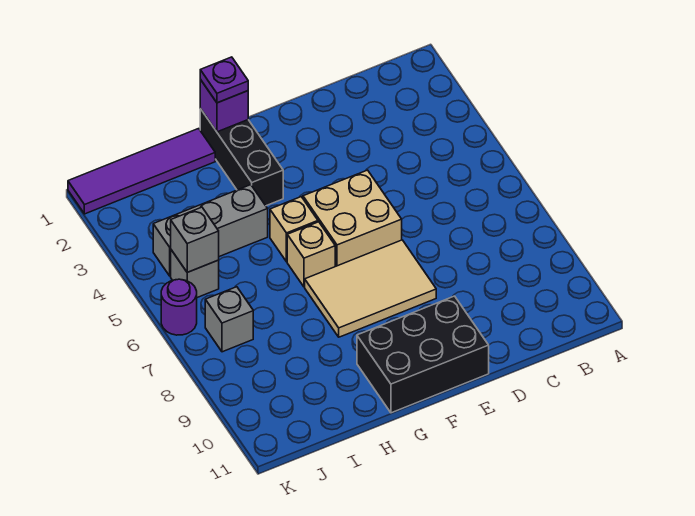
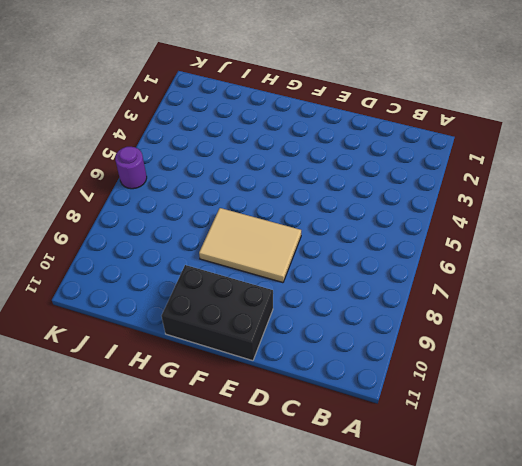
none -> tan brick E5:F6 level 1
none -> black brick G1:G3 level 1
none -> tan brick G5 level 1

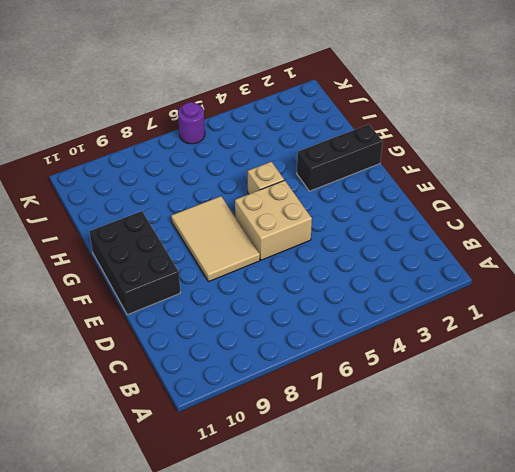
none -> tan brick G6 level 1
none -> purple tile H1:K1 level 1
none -> grey brick H4:J4 level 1

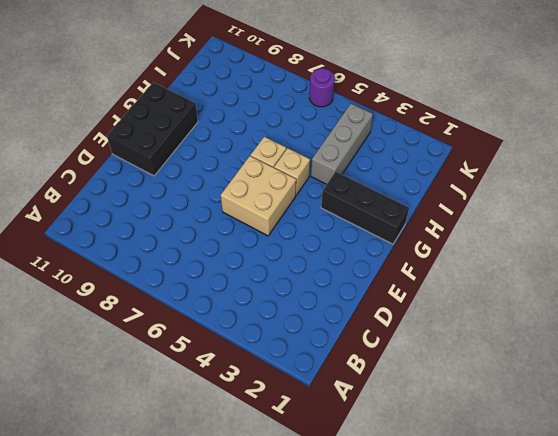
none -> tan tile E7:G8 level 1
none -> purple tile H1:K1 level 1
none -> grey brick J5 level 1

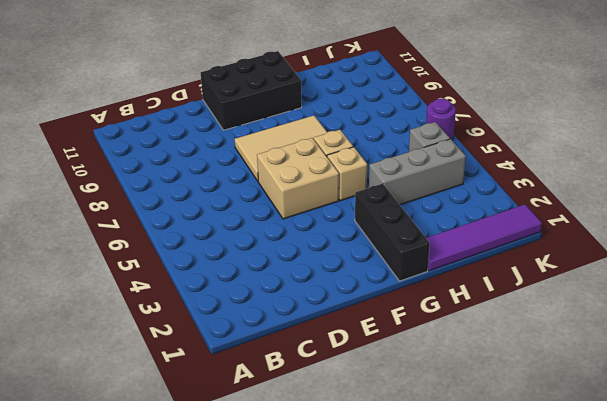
none -> grey brick J7 level 1
none -> purple brick G1 level 2
none -> grey brick J5 level 2

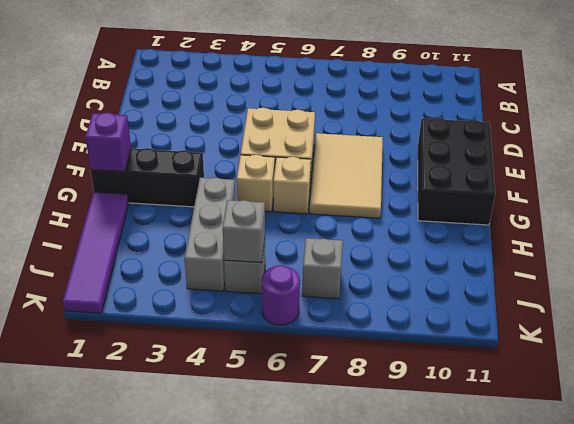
none -> purple plate G1 level 3

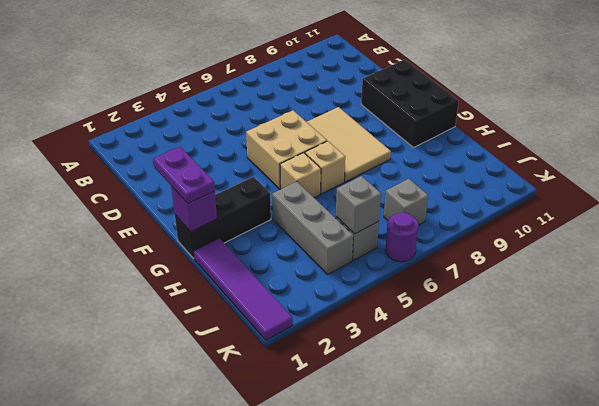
purple plate F1:G1 level 3 -> purple plate G1 level 3

